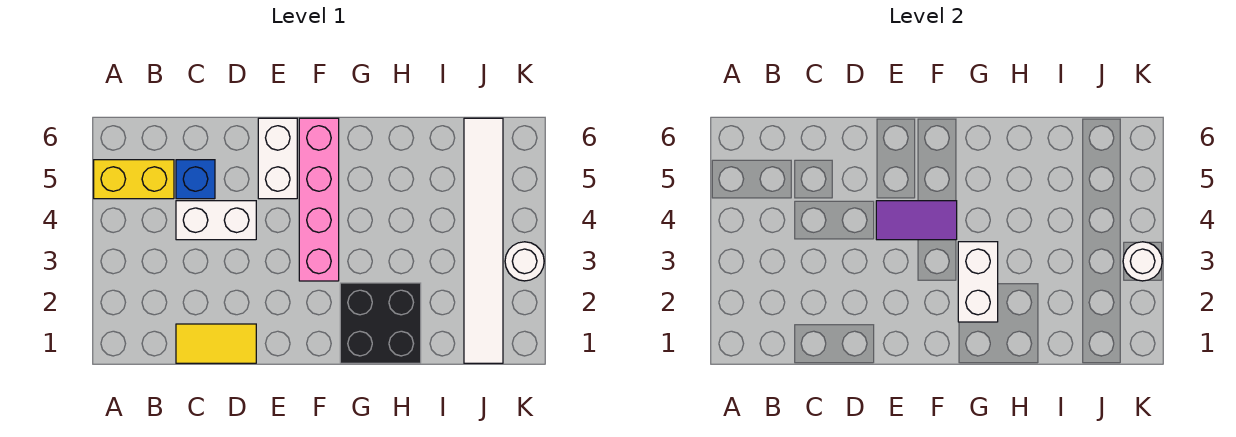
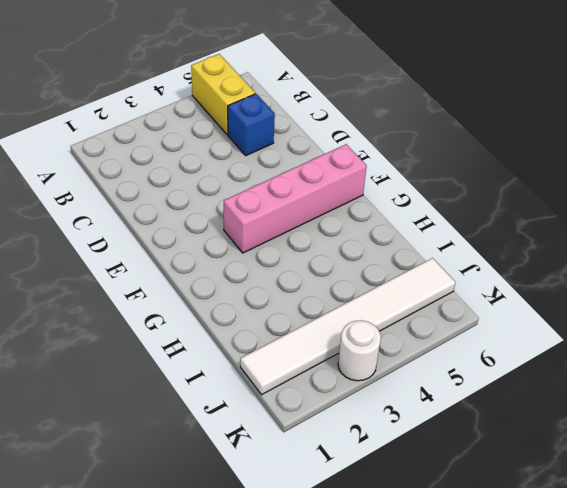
none -> yellow tile C1:D1 level 1
none -> white brick C4:D4 level 1
none -> white brick E5:E6 level 1

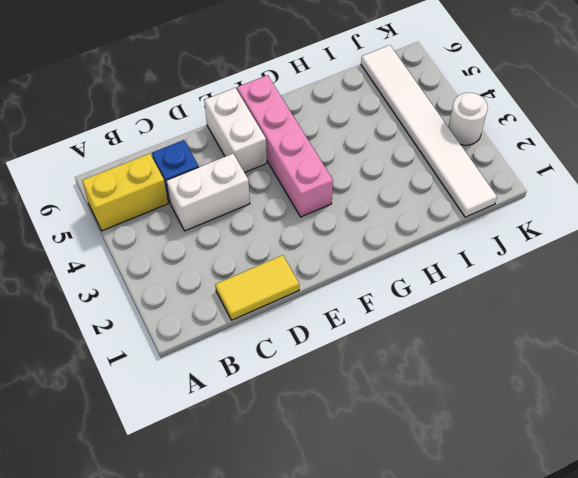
none -> black brick G1:H2 level 1
none -> purple tile E4:F4 level 2
none -> white brick G2:G3 level 2

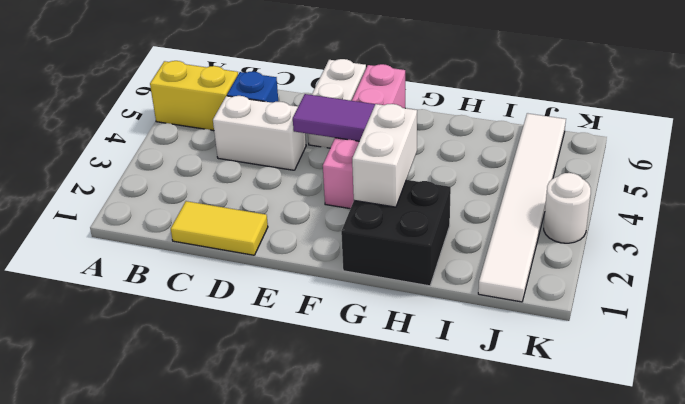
none -> white round brick K3 level 2

